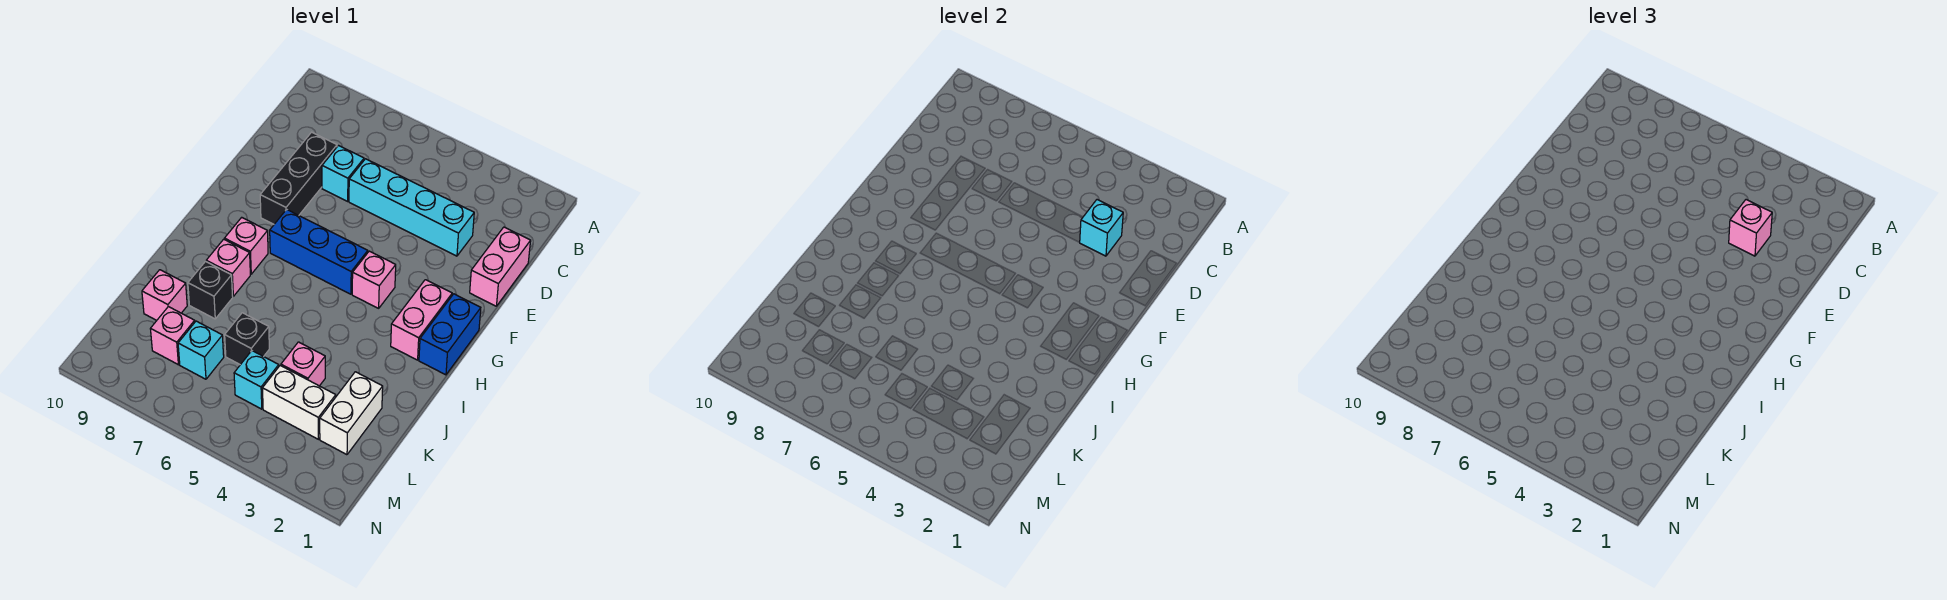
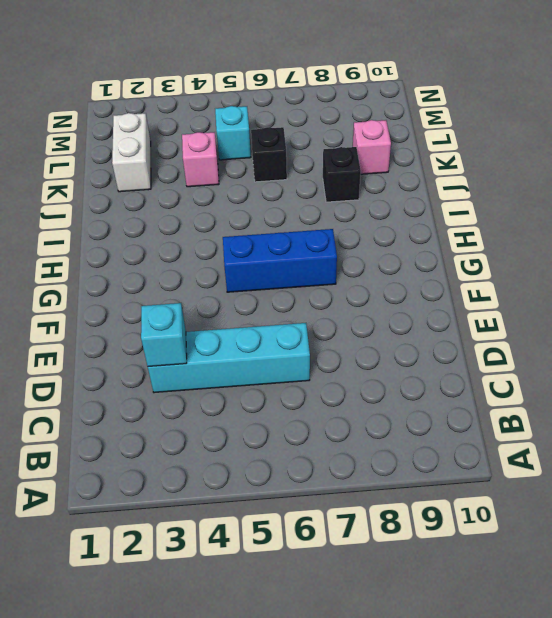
none -> pink brick D1:E1 level 1
none -> cyan brick D7 level 1
none -> black brick D8:F8 level 1

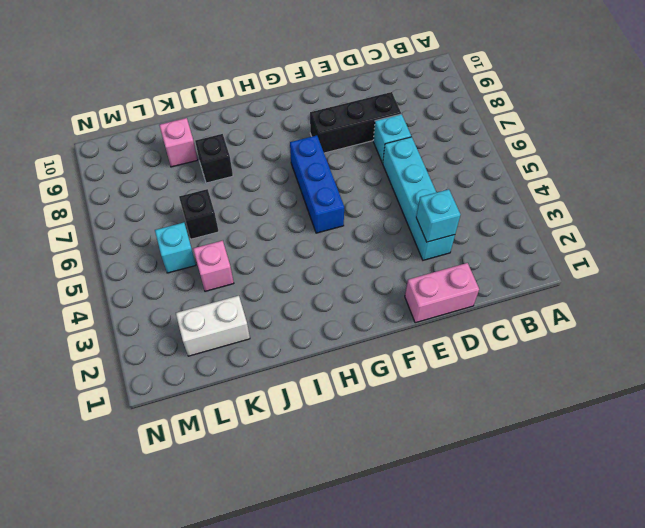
none -> blue brick G1:H1 level 1
none -> pink brick G2:H2 level 1
none -> pink brick G4 level 1

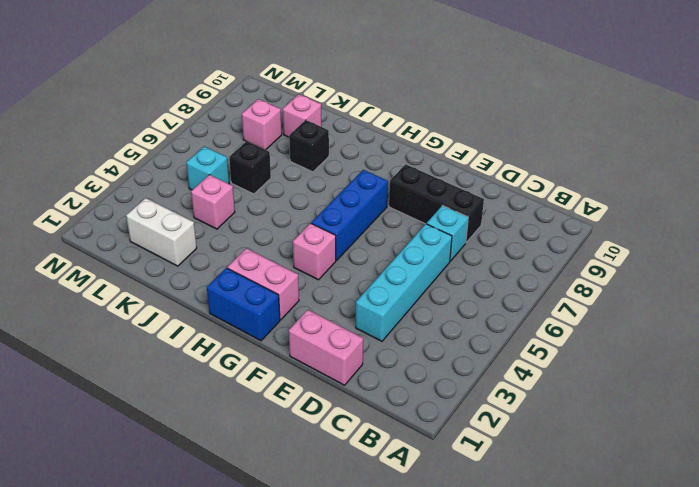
none -> pink brick H8 level 1
none -> pink brick I8 level 1
none -> white brick L3:L4 level 1

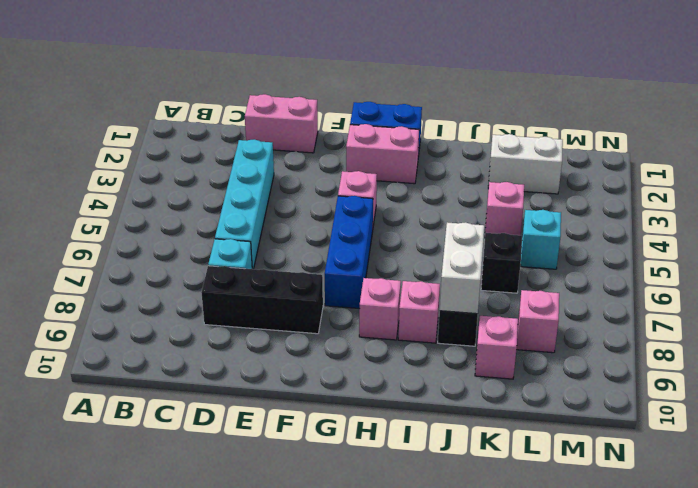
white brick J7:J8 level 2 -> white brick L3:L4 level 1
none -> cyan brick L7 level 1
none -> cyan brick D3 level 2
none -> pink brick D3 level 3

